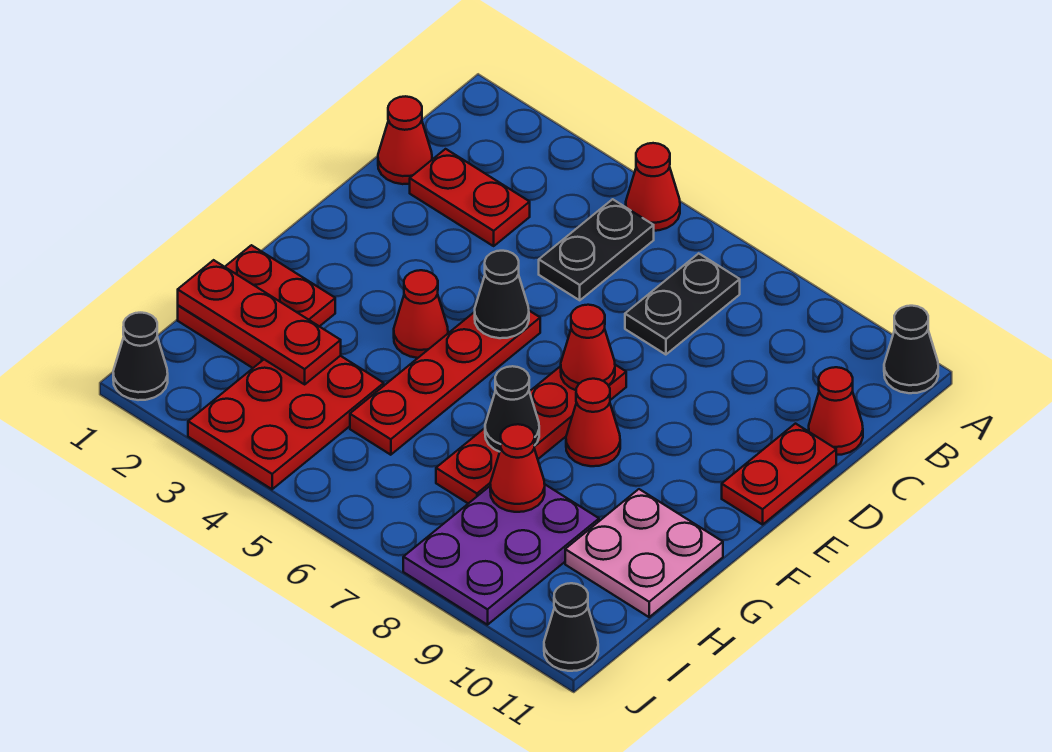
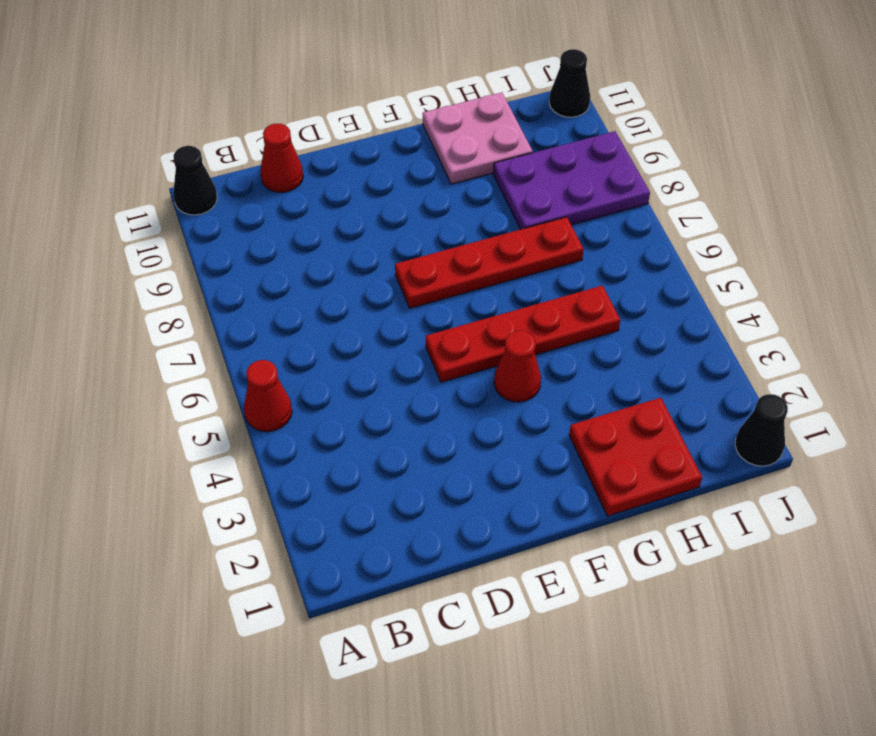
none -> black plate B5:C5 level 1
none -> black plate B7:C7 level 1
none -> red cone C1 level 1

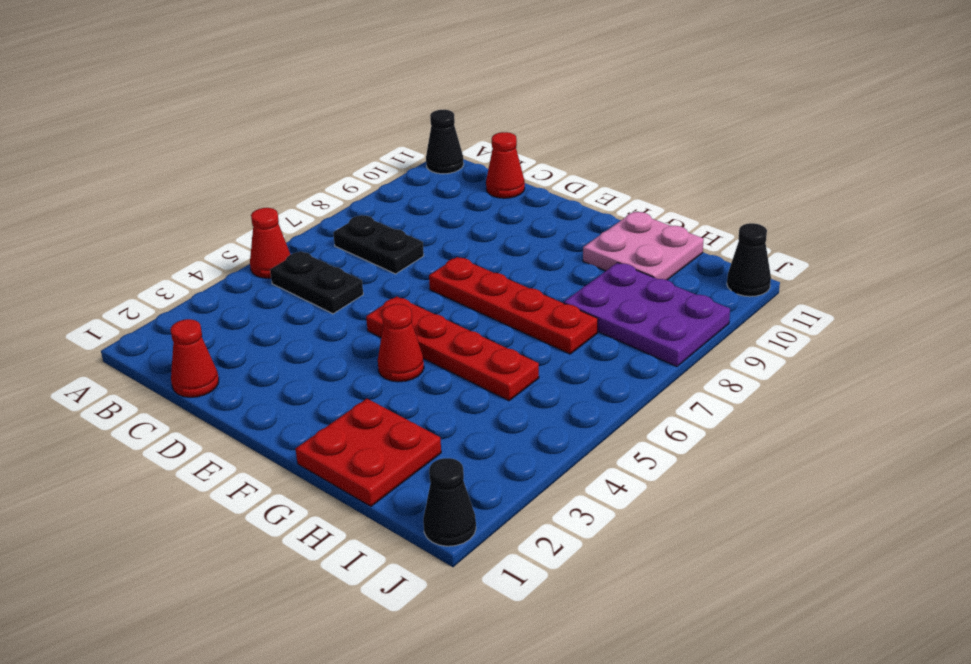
none -> red plate C2:C3 level 1
none -> red plate D11:E11 level 1
none -> red cone F8 level 1

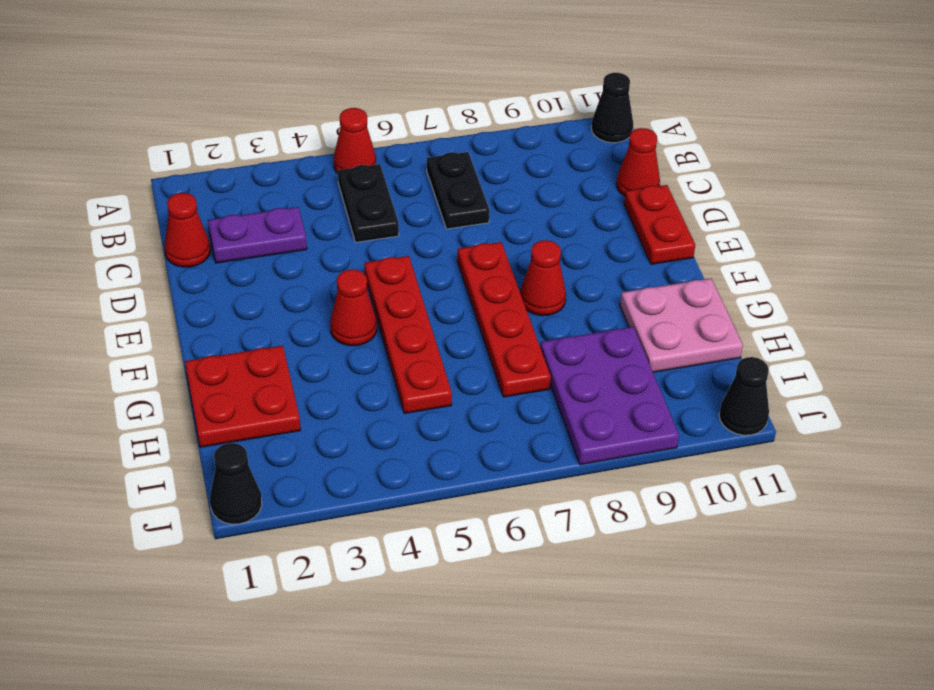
purple plate C2:C3 level 1 -> red plate C2:C3 level 1
none -> red plate H3:J4 level 1
none -> black cone E5 level 2
none -> red cone E7 level 2

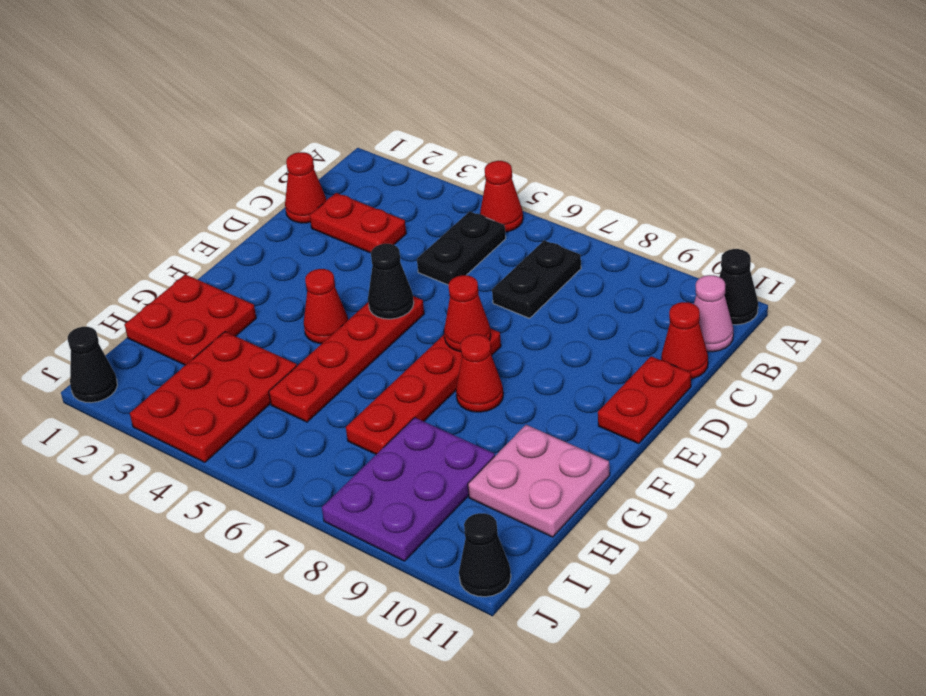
pink cone B11 level 1 -> none
none -> black cone G7 level 2
none -> red plate H1:H3 level 2
none -> red cone H8 level 2

